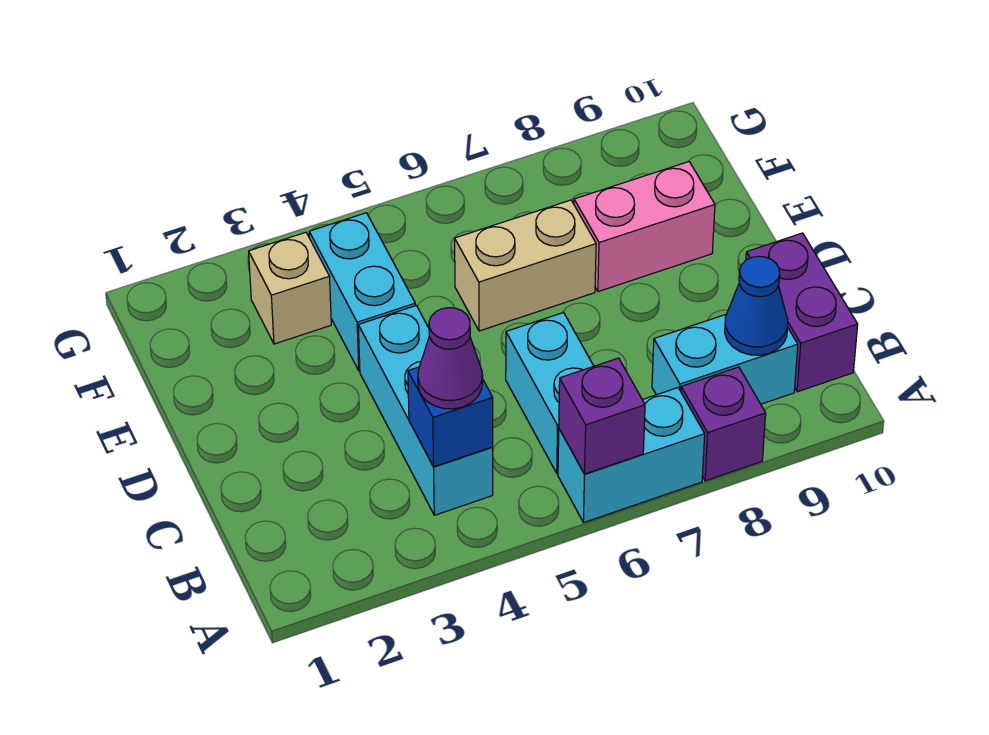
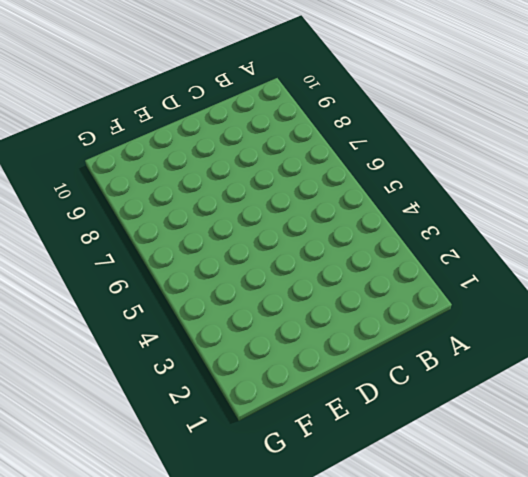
none -> cyan brick A6:A7 level 1
none -> purple brick A8 level 1
none -> cyan brick B4:D4 level 1

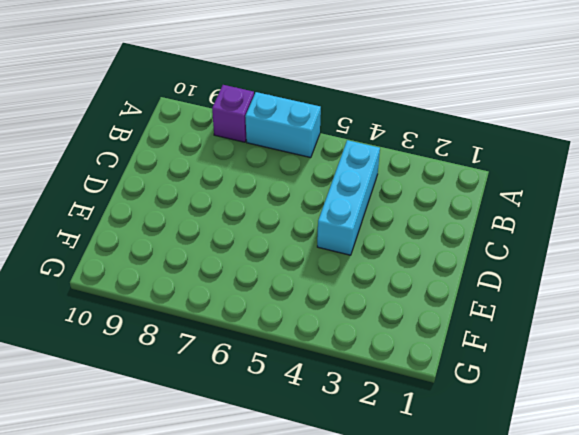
none -> cyan brick B6:C6 level 1
none -> cyan brick B8:B9 level 1
none -> purple brick B10:C10 level 1

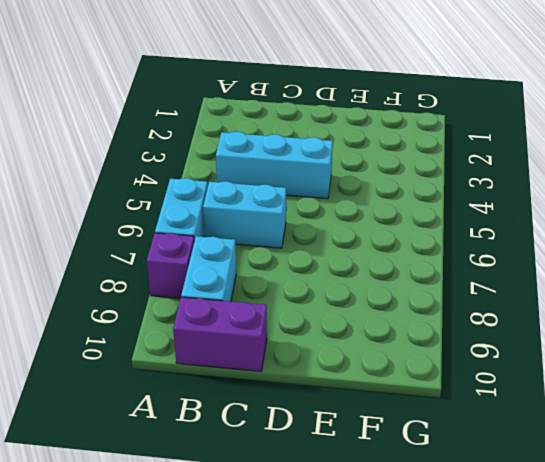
none -> cyan brick E4:F4 level 1
none -> tan brick E6:E7 level 1
none -> pink brick E8:E9 level 1

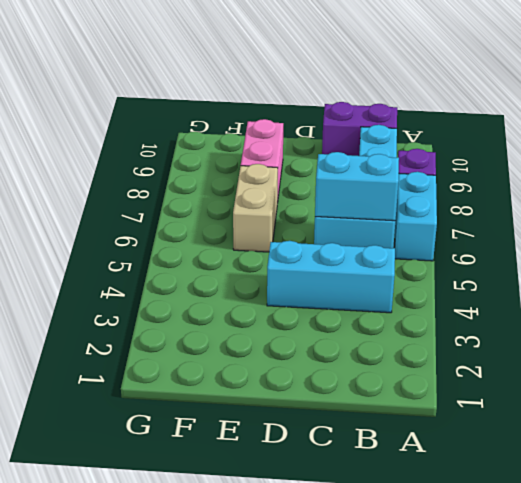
cyan brick B6:C6 level 2 -> cyan brick E4:F4 level 1
none -> tan brick F3 level 1
none -> purple brick A6 level 2
none -> blue brick B4 level 2

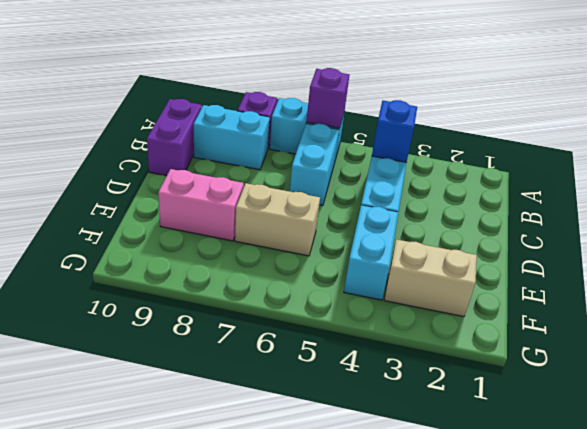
tan brick F2:F3 level 1 -> tan brick F3 level 1
none -> blue cone B9 level 2
none -> purple cone B4 level 3

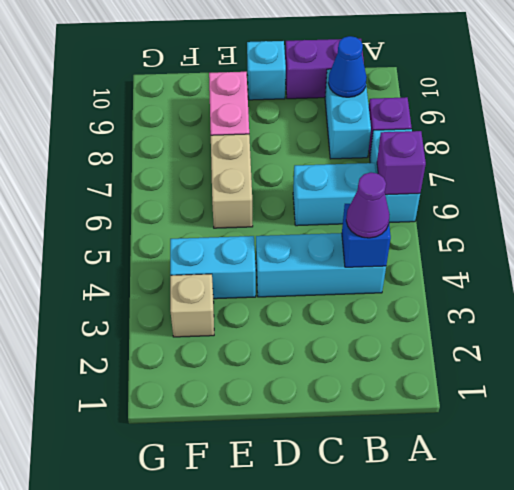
cyan brick D10 level 1 -> none

